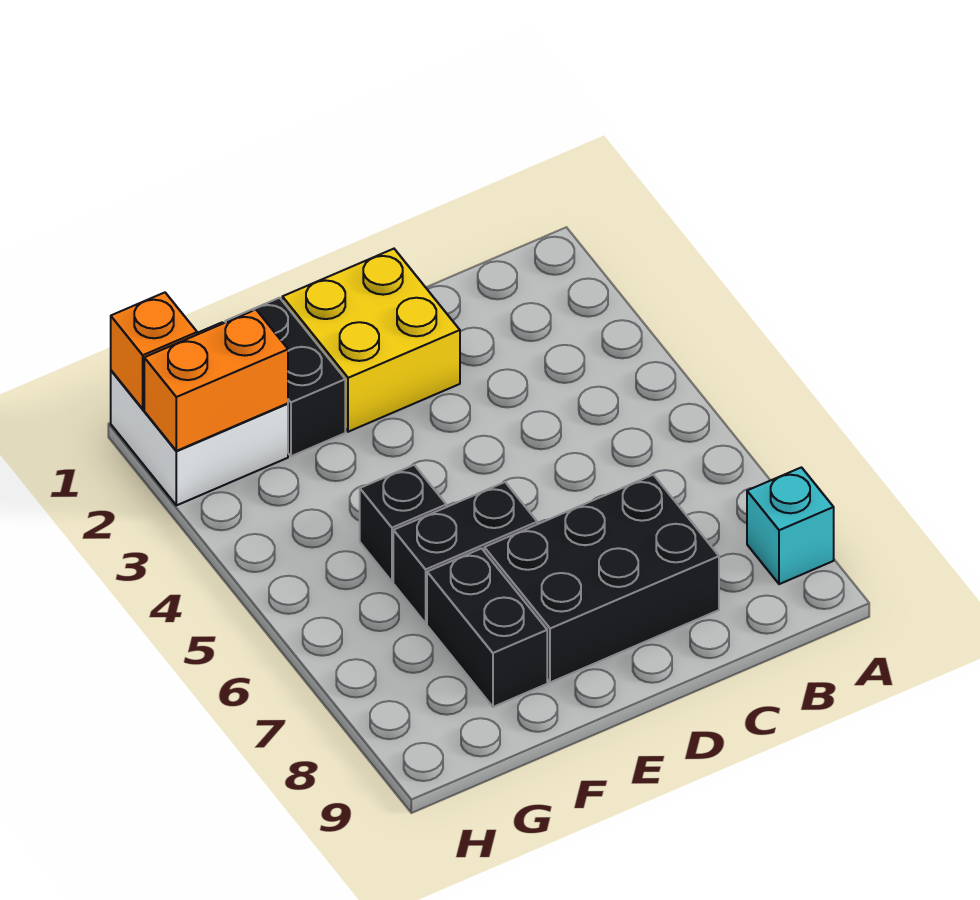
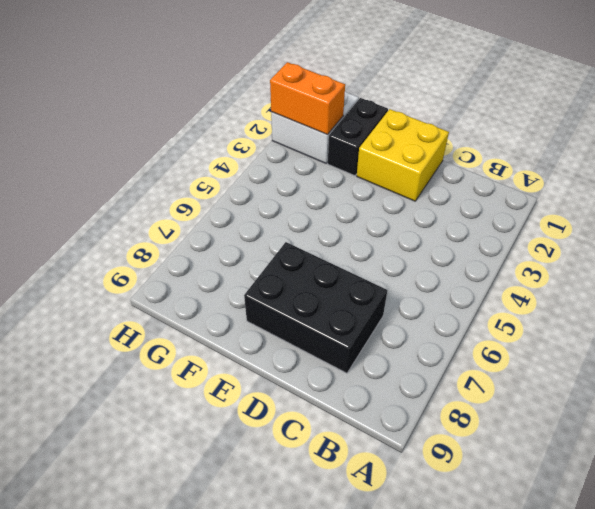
none -> cyan brick A8 level 1
none -> black brick E6:F6 level 1

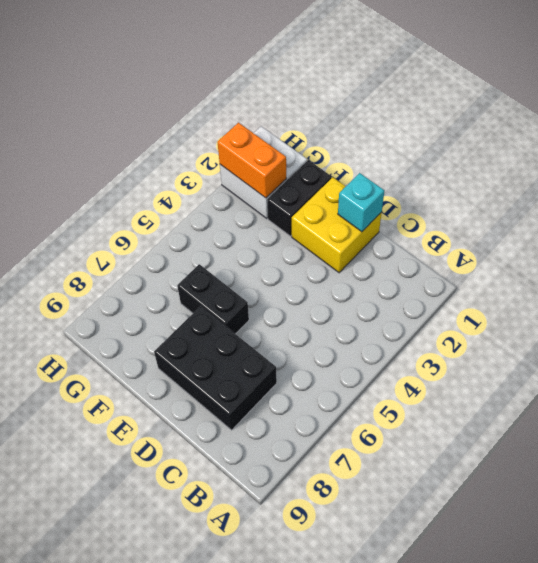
cyan brick D1 level 2 -> cyan brick A8 level 1
none -> black brick F5 level 1
none -> black brick F7:F8 level 1

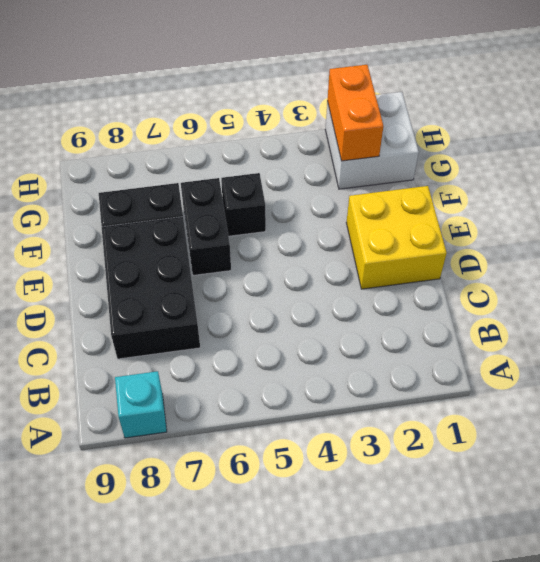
none -> black brick F1:F2 level 1
none -> orange brick H1 level 2

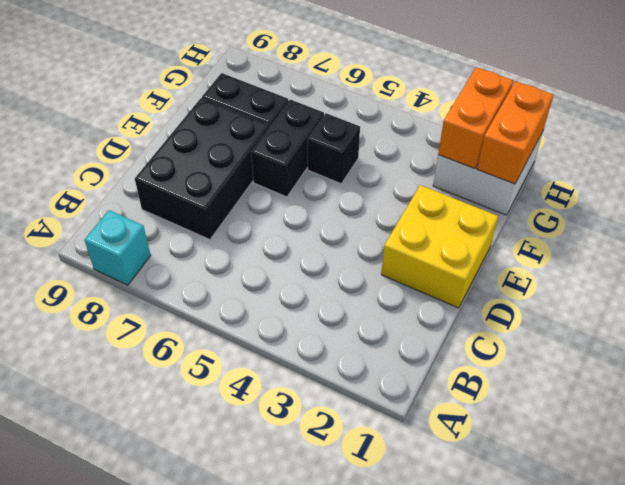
orange brick G1:H1 level 2 -> orange brick H1 level 2
none -> black brick F1:F2 level 1

